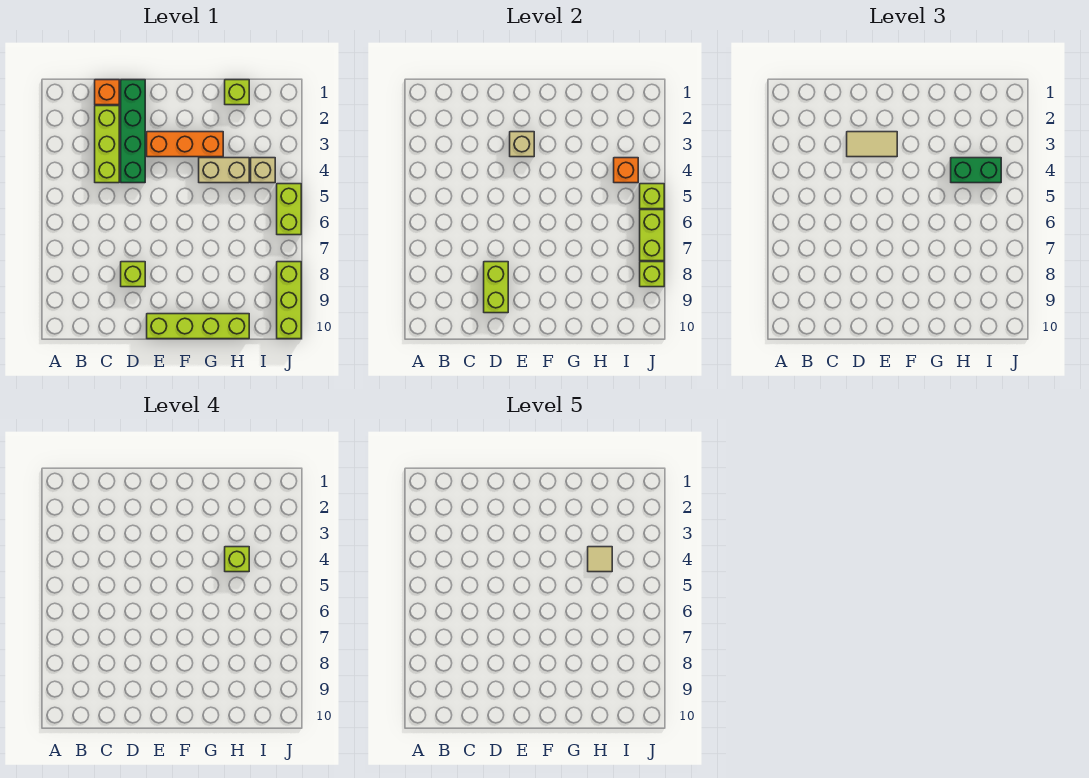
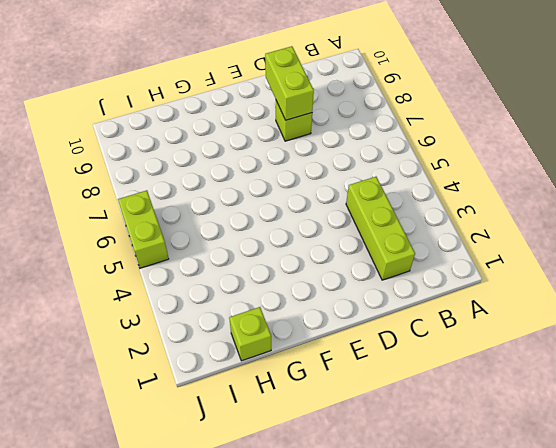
none -> orange brick C1 level 1
none -> green brick D1:D4 level 1
none -> orange brick E3:G3 level 1

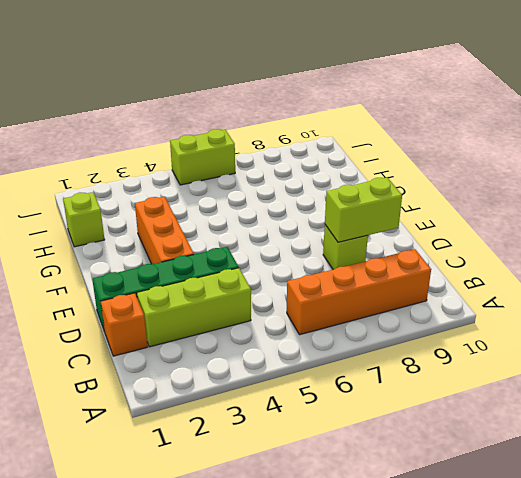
orange brick B6:B9 level 1 -> none
none -> lime brick E10:H10 level 1
none -> tan brick G4:H4 level 1
none -> tan brick I4 level 1

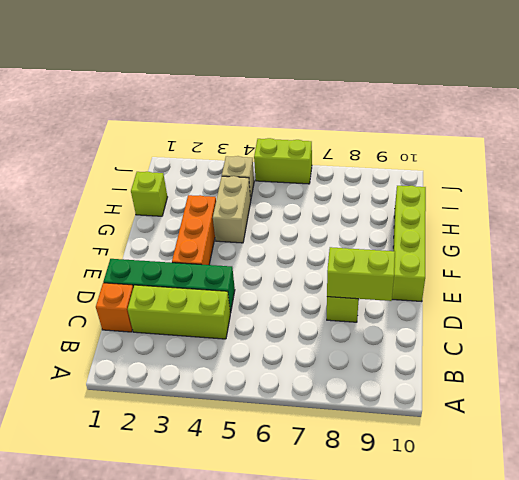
none -> lime brick J8:J10 level 1
none -> tan brick E3 level 2
none -> orange brick I4 level 2

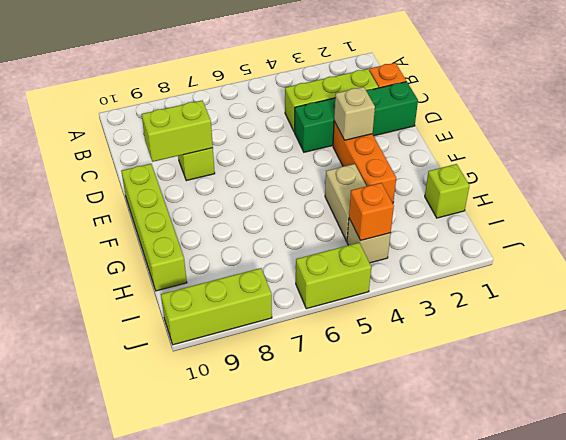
none -> lime brick J5 level 2
none -> lime brick J6:J7 level 2
none -> lime brick J8 level 2

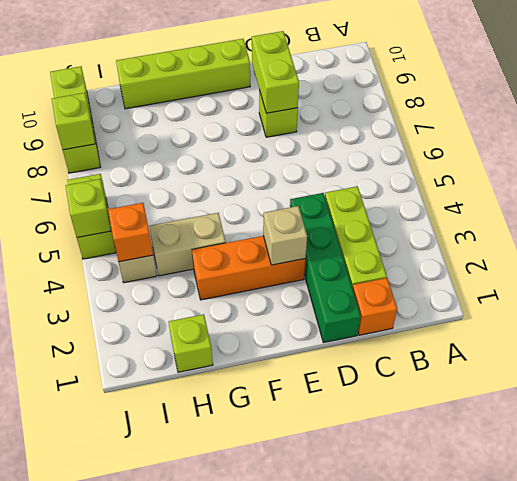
none -> lime brick J6:J7 level 2
none -> tan tile D3:E3 level 3
none -> green brick H4:I4 level 3

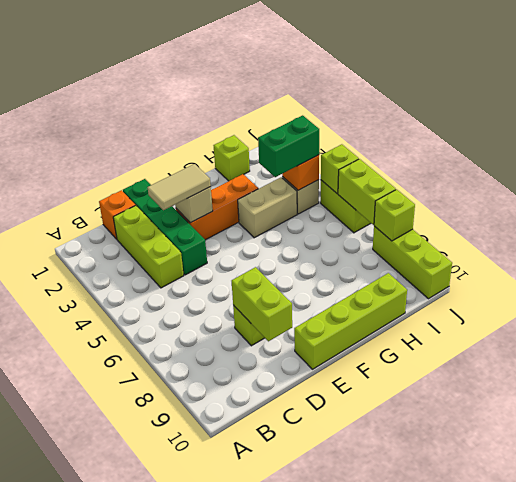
none -> lime brick H4 level 4
none -> tan tile H4 level 5

